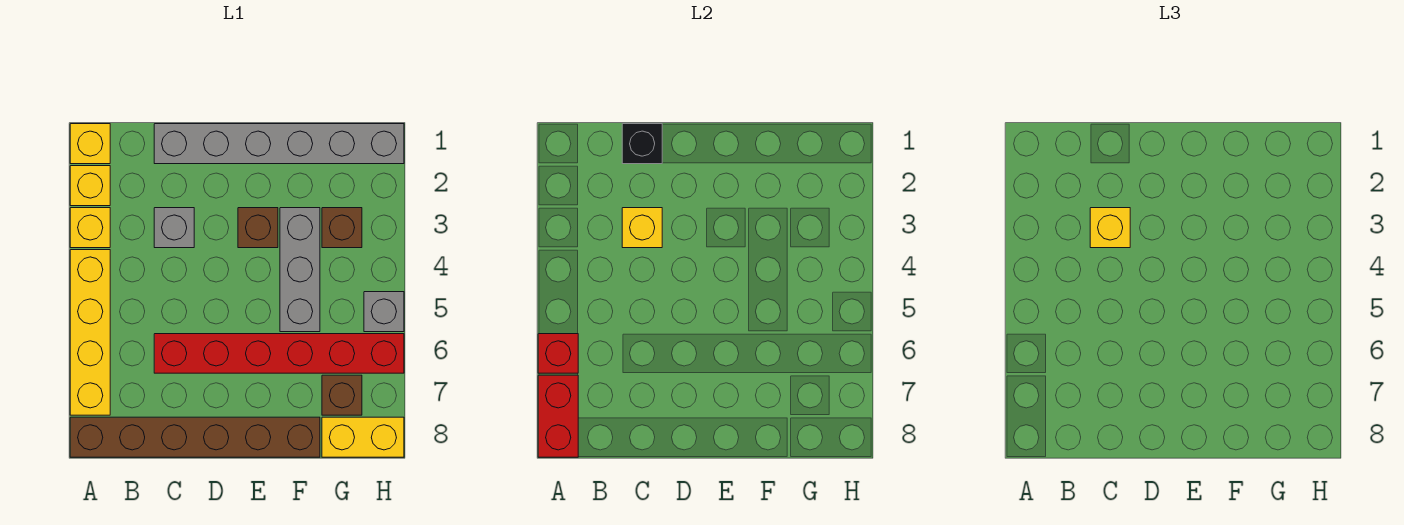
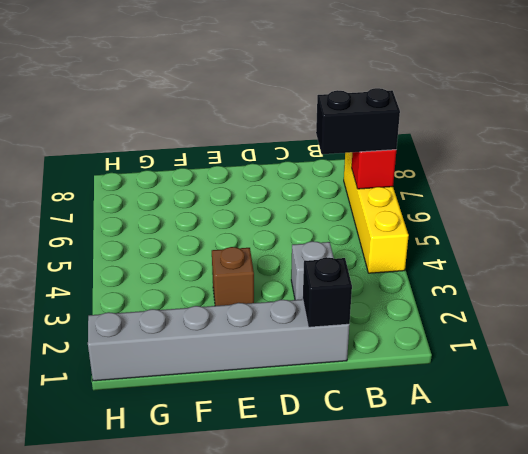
black brick A6:B6 level 3 -> none
none -> yellow brick A1 level 1
none -> yellow brick A2 level 1
none -> yellow brick A3 level 1

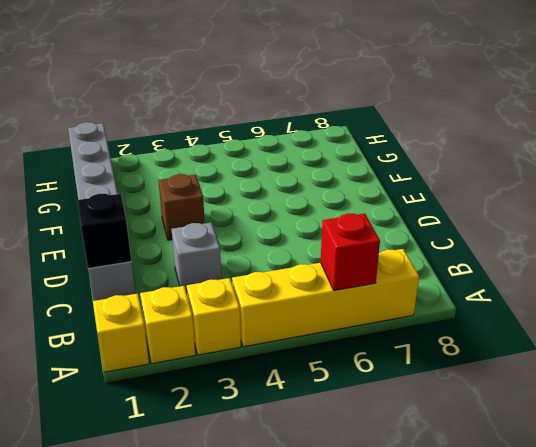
none -> brown brick A8:F8 level 1
none -> red brick C6:H6 level 1
none -> grey brick F3:F5 level 1

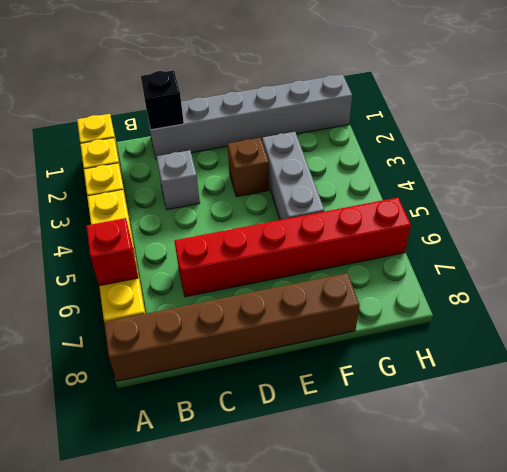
none -> brown brick G3 level 1
none -> brown brick G7 level 1
none -> yellow brick G8:H8 level 1

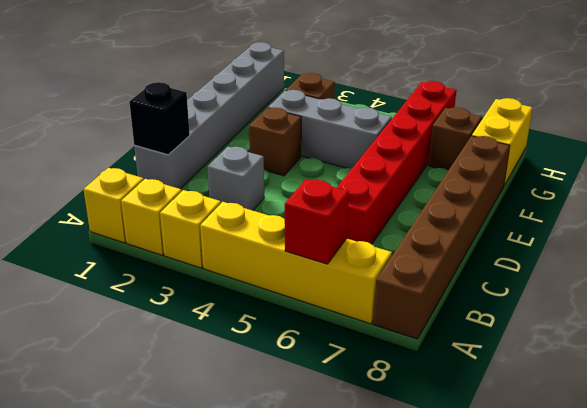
none -> grey brick H5 level 1
none -> red brick A7:A8 level 2
none -> yellow brick C3 level 2

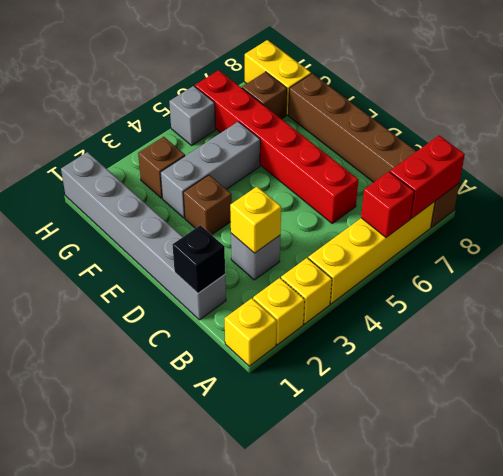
none -> yellow brick C3 level 3

